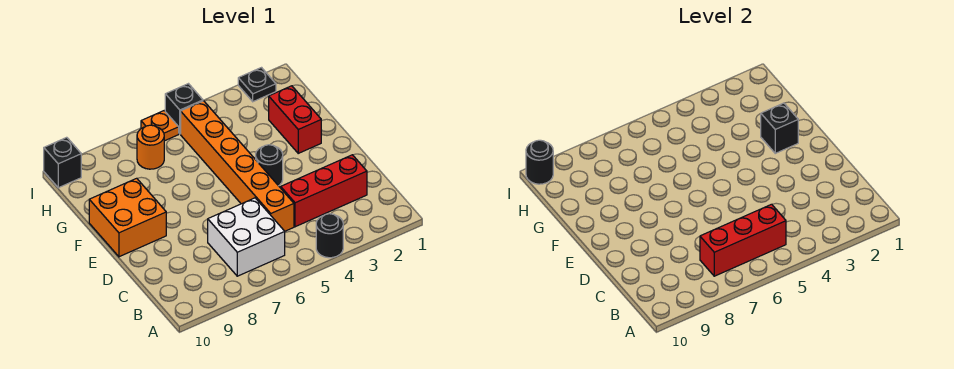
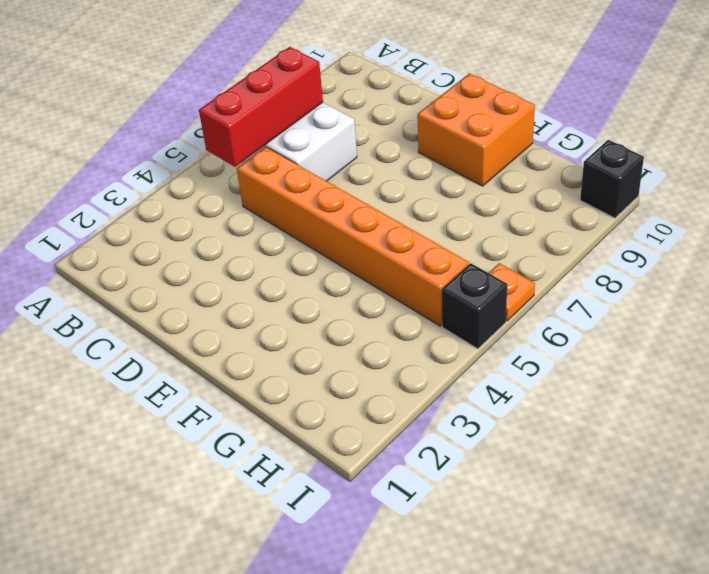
none -> black round brick A4 level 1
none -> red brick C2:C4 level 1
none -> black round brick E4 level 1

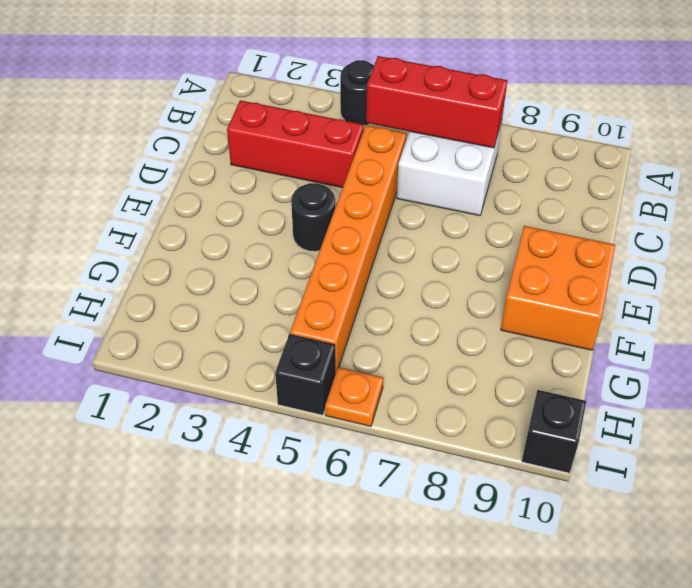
none -> red brick F2:G2 level 1
none -> orange round brick H7 level 1
none -> black plate I2 level 1

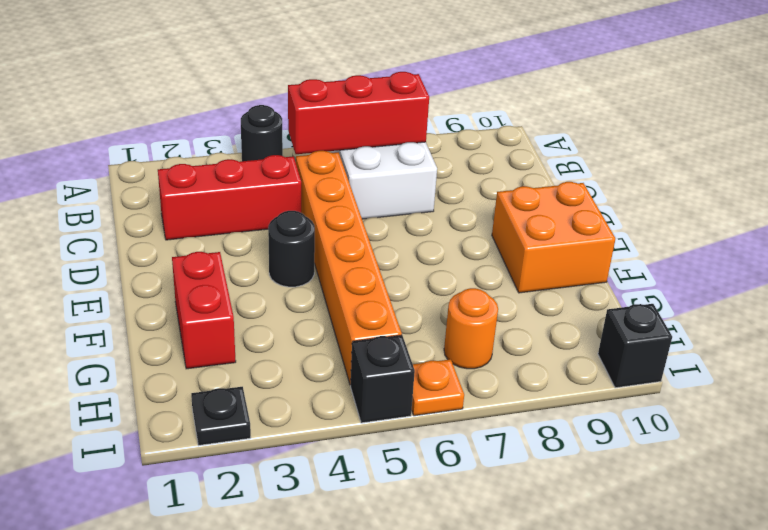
none -> black brick F2 level 2
none -> black round brick I10 level 2

